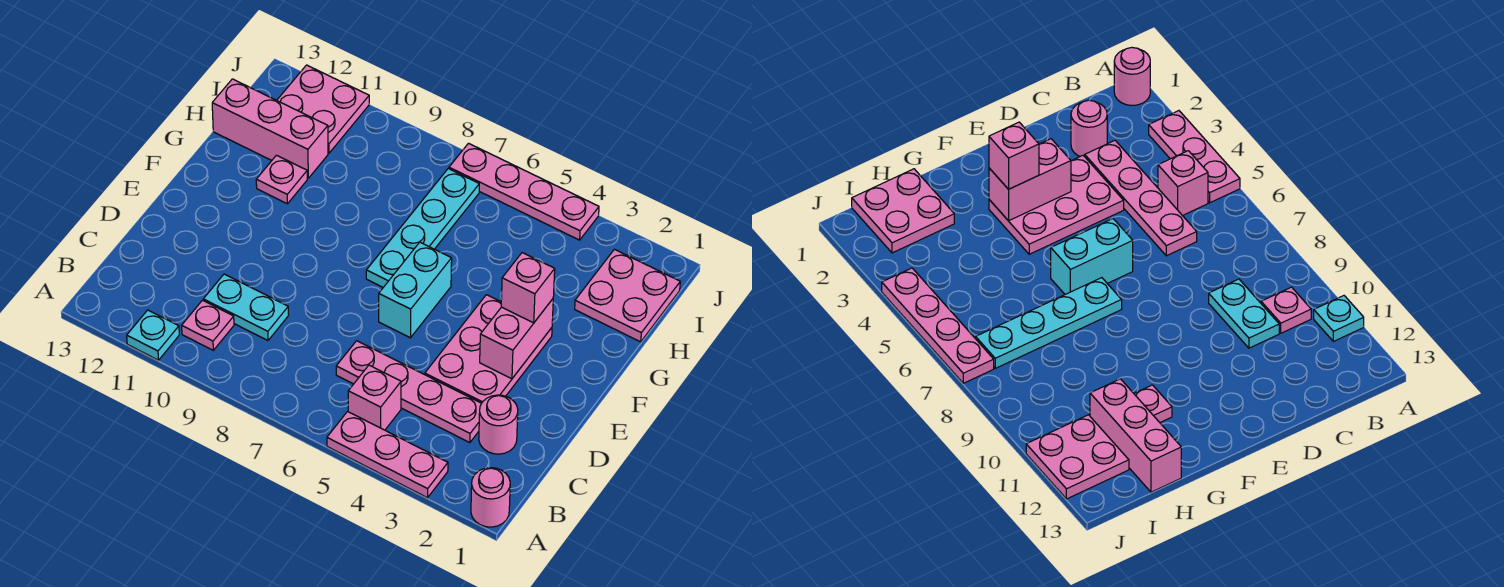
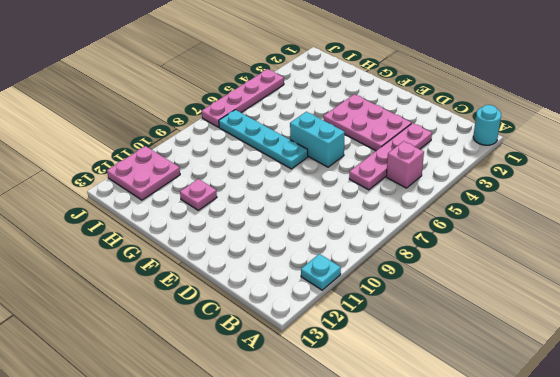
cyan round brick A1 level 1 -> pink round brick A1 level 1
none -> pink plate A3:A5 level 1
none -> pink plate B10 level 1
none -> pink round brick C2 level 1

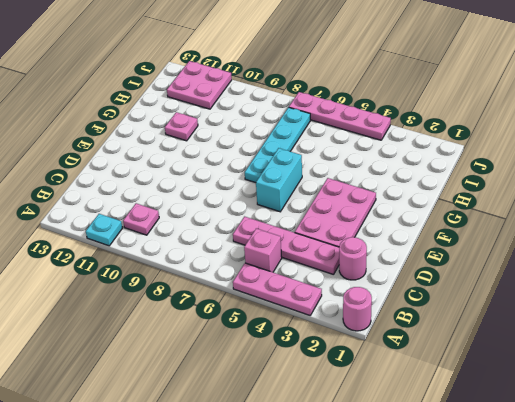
none -> cyan plate C9:C10 level 1
none -> pink plate H1:I2 level 1
none -> pink brick H11:H13 level 1

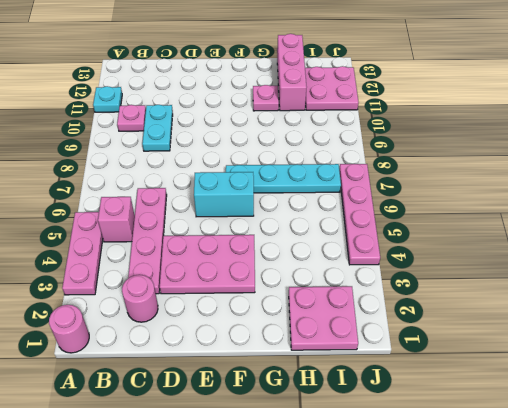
none -> pink brick E3:F3 level 2
none -> pink brick F3 level 3

